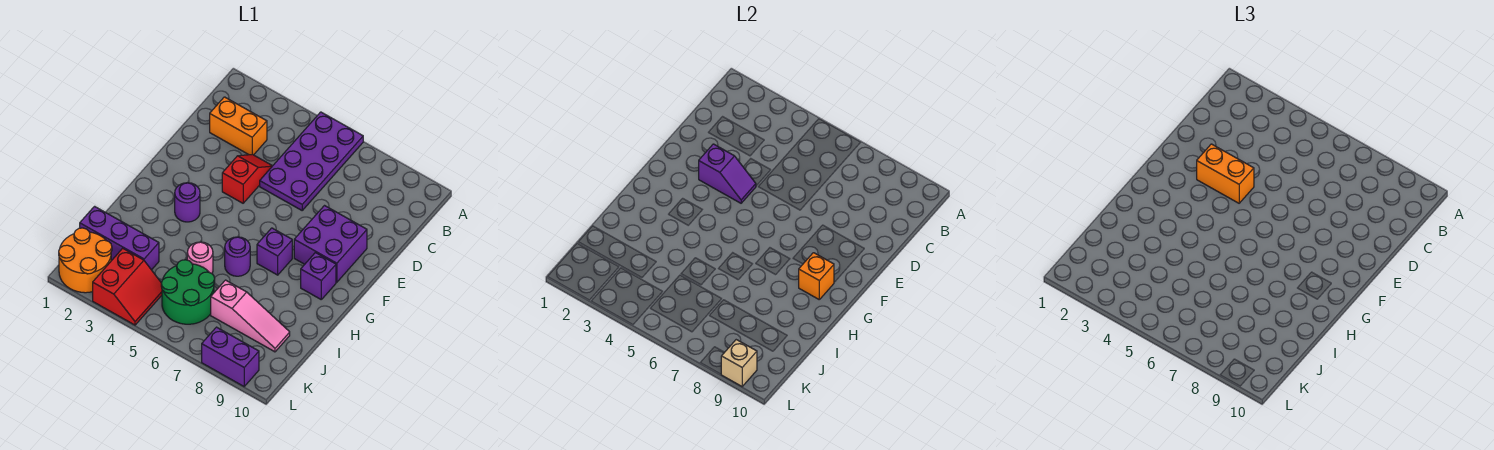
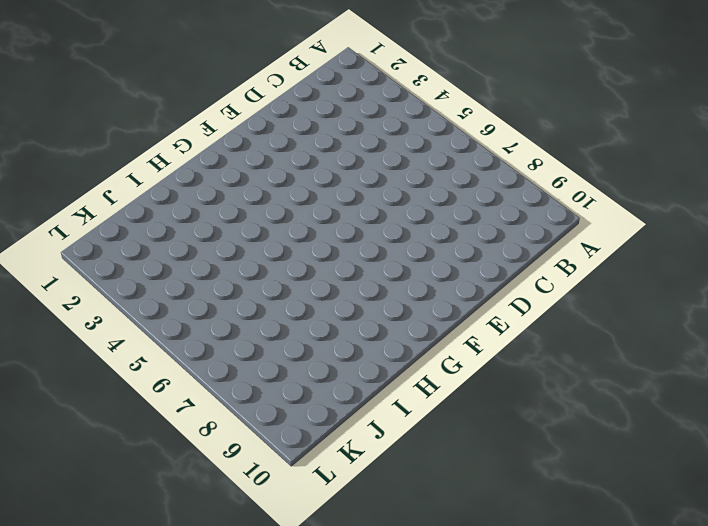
none -> purple plate A5:D6 level 1
none -> orange brick C2:C3 level 1
none -> red slope D4:E4 level 1 top E

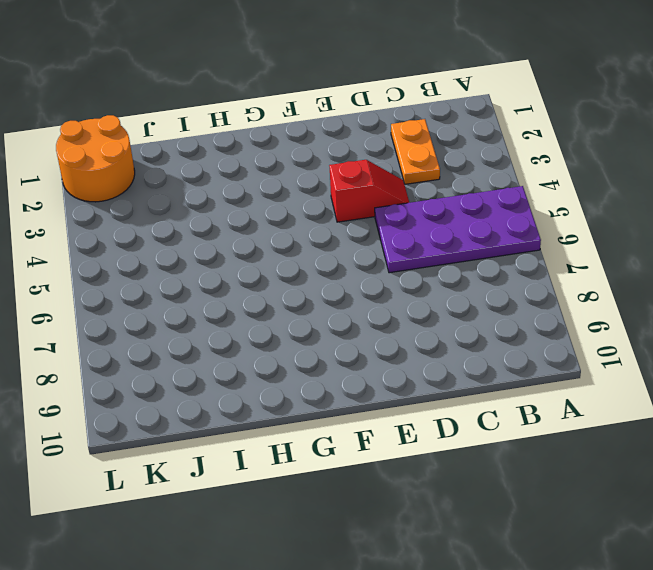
orange plate C2:C3 level 1 -> orange brick C2:C3 level 1
none -> purple brick E8:F9 level 1
none -> purple round brick G3 level 1
none -> purple brick G7 level 1

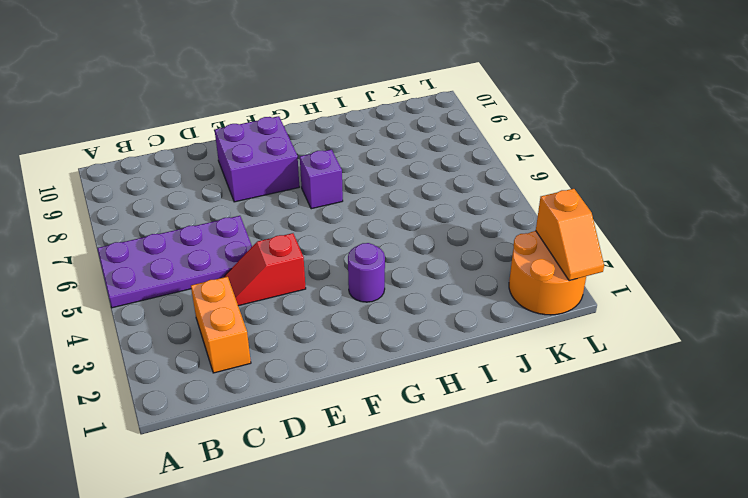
orange slope L1:L2 level 2 top 2 -> none
none -> purple brick G9 level 1
none -> purple round brick H6 level 1
none -> pink round brick I5 level 1

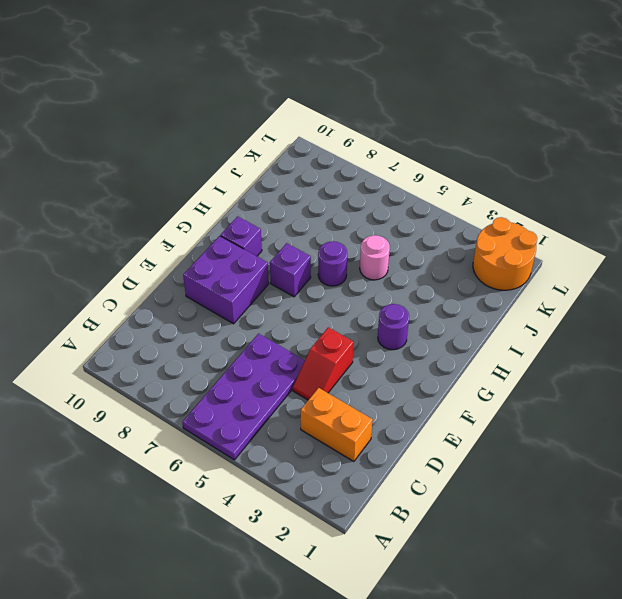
none -> purple brick J1:J3 level 1
none -> green round brick J5:K6 level 1
none -> pink slope J7:J9 level 1 top 7

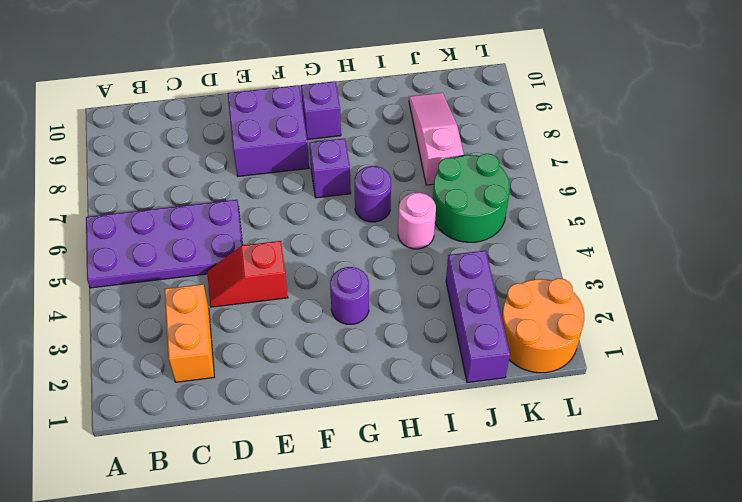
none -> red slope K3:L4 level 1 top 3
none -> purple brick L8:L9 level 1
none -> purple slope E3:E4 level 2 top 3

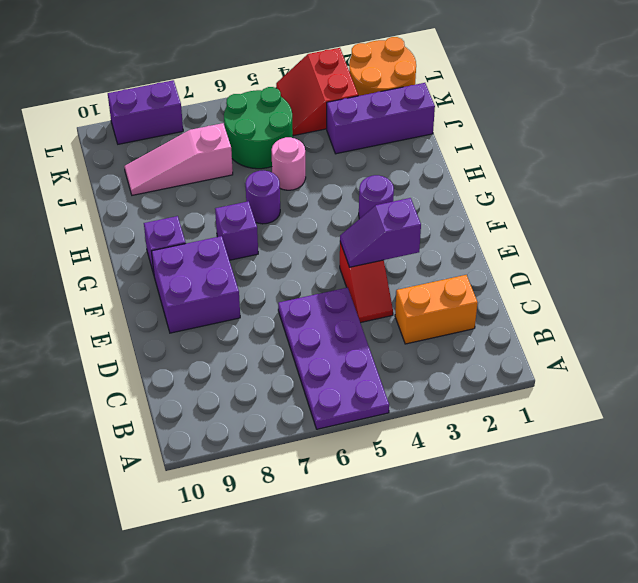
none -> orange brick G9 level 2
none -> tan brick L9 level 2
none -> orange brick E3:E4 level 3

